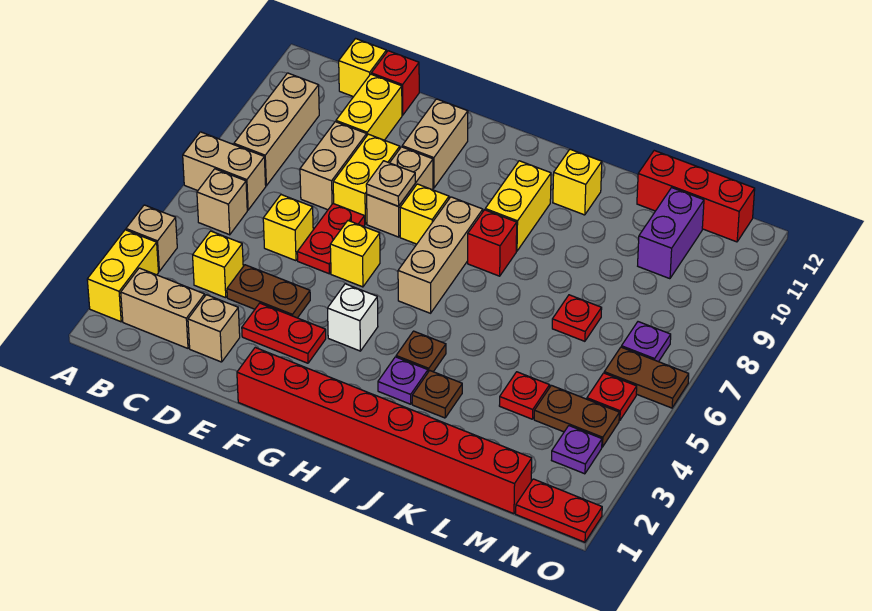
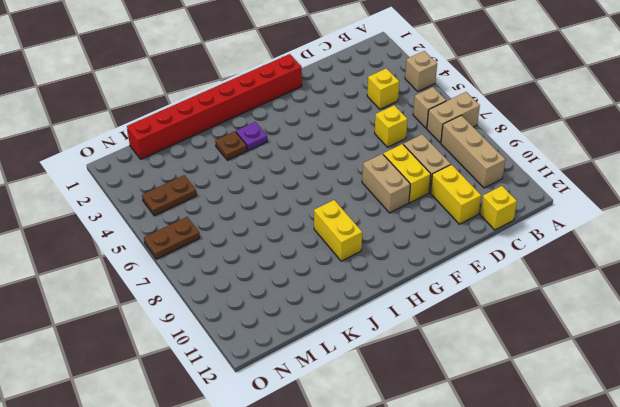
none -> yellow brick A2:A3 level 1
none -> tan brick B2:C2 level 1
none -> tan brick D2 level 1
none -> brown plate D4:E4 level 1

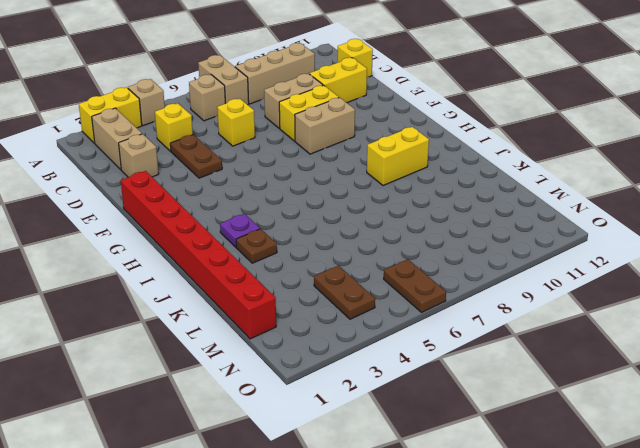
none -> red brick D12 level 1
none -> red plate E3:F3 level 1
none -> red plate E6:E7 level 1
none -> yellow brick F6 level 1

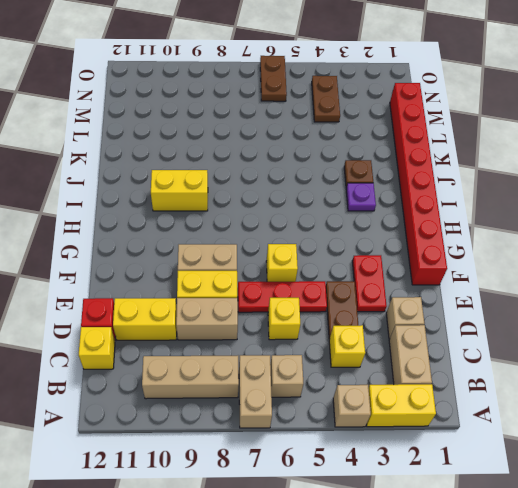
red plate E5:E7 level 1 -> red plate E6:E7 level 1
none -> tan brick F10:F11 level 1
none -> white brick G4 level 1
none -> yellow brick G8 level 1
none -> tan brick H6:H8 level 1

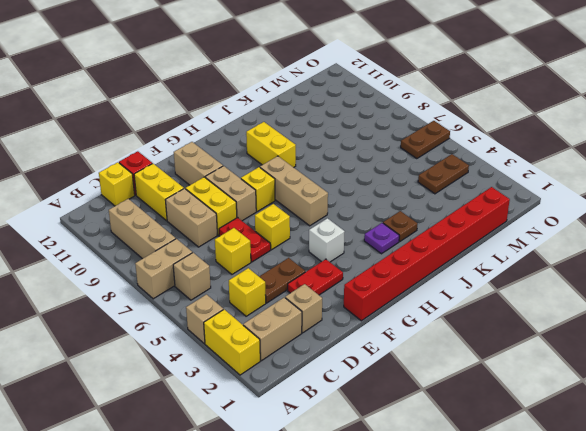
none -> brown plate I4 level 1
none -> red brick I8 level 1
none -> yellow brick J11 level 1
none -> red plate L4 level 1

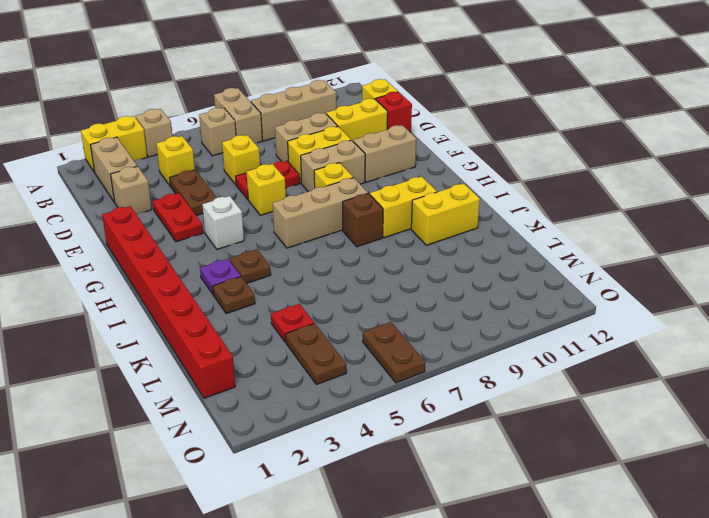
brown brick I8 level 1 -> red brick I8 level 1
yellow brick J10:J11 level 1 -> yellow brick J11 level 1
none -> red plate L7 level 1
none -> red brick L12:N12 level 1
none -> purple brick M10:M11 level 1
none -> red plate N1:O1 level 1

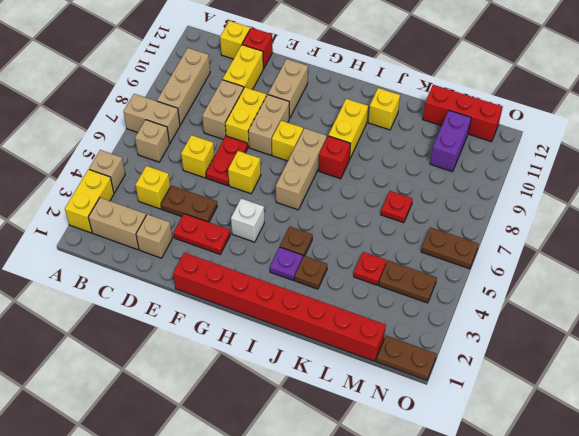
brown plate N1:O1 level 1 -> red plate N1:O1 level 1
none -> purple plate N3 level 1
none -> red plate N5 level 1
none -> purple plate N7 level 1
none -> tan plate F8 level 2

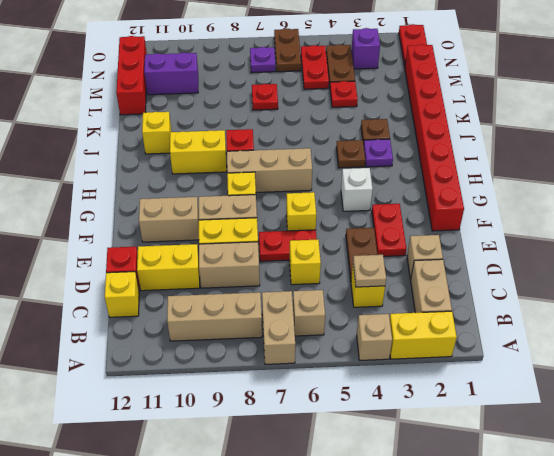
tan plate C4 level 2 -> tan plate F8 level 2
red plate M5:N5 level 1 -> red plate N5 level 1
purple brick N3 level 1 -> purple plate N3 level 1

